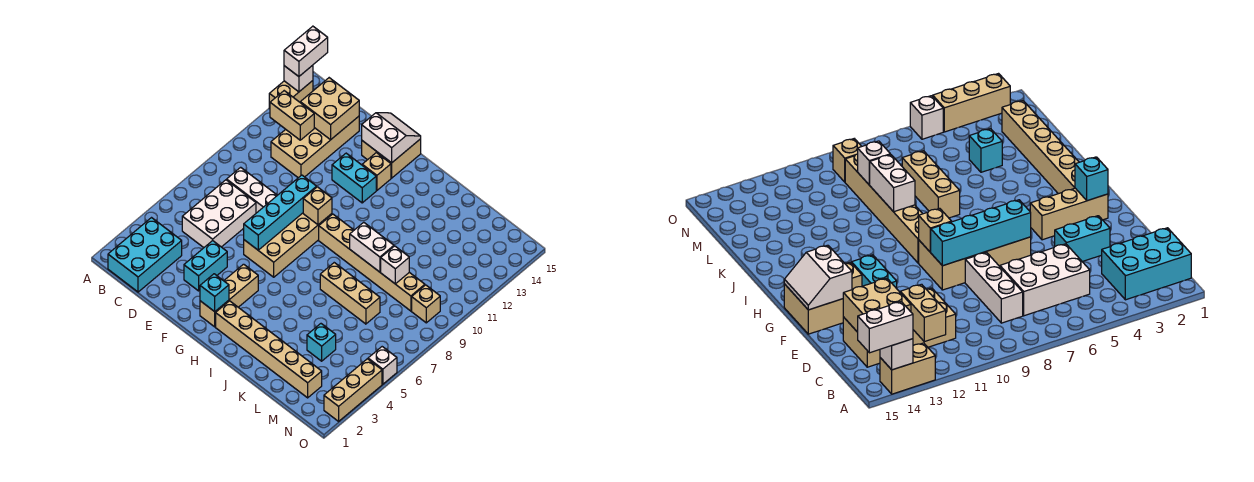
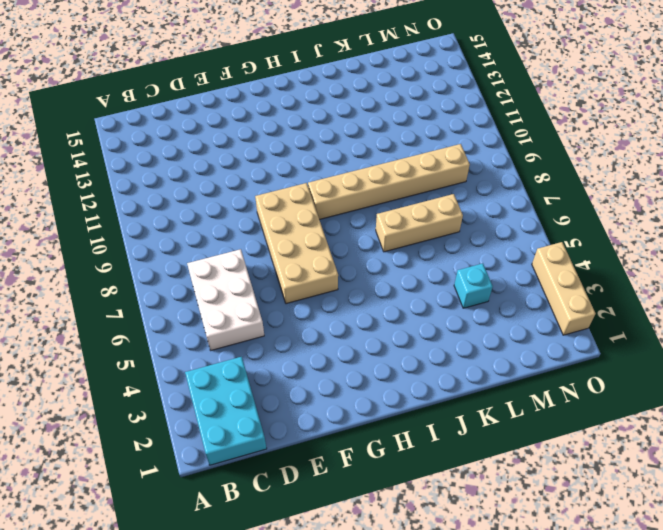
none -> tan brick A13:A14 level 1
none -> white brick C8:E8 level 1
none -> tan brick C11:D14 level 1

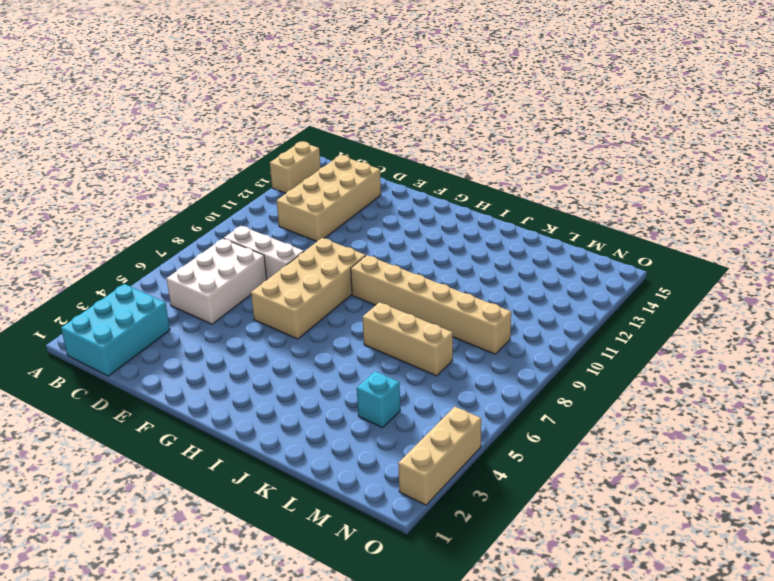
none -> cyan brick E3:E4 level 1
none -> cyan brick F12:G12 level 1
none -> tan brick F14:G15 level 1

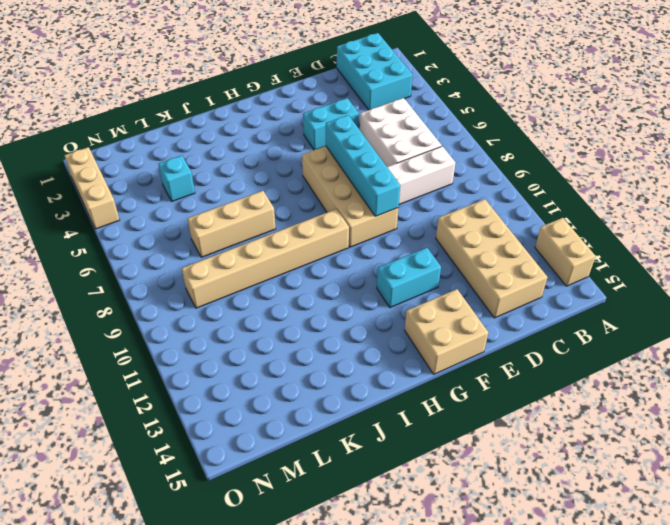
cyan brick E4:F4 level 1 -> cyan brick E3:E4 level 1
none -> tan brick G2:G4 level 1
none -> tan brick G13 level 1
none -> tan brick H2:M2 level 1

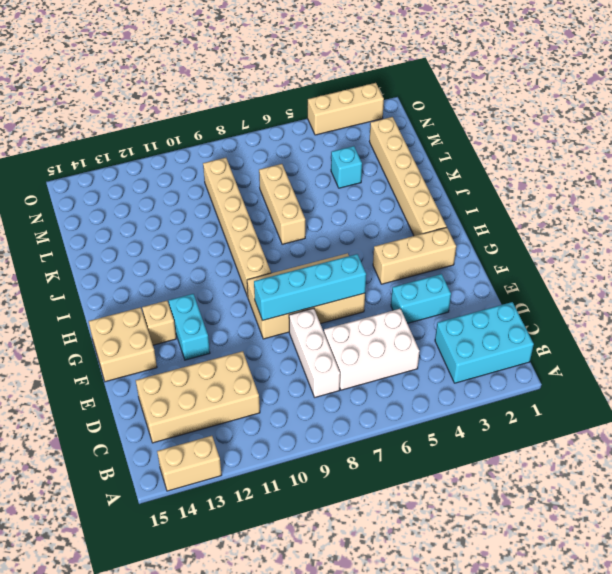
none -> tan brick N9 level 1
none -> white brick O5 level 1
none -> white brick A14 level 2

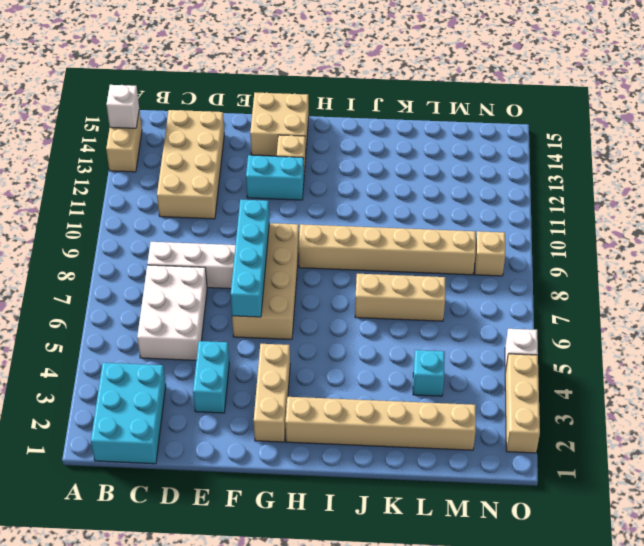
none -> tan brick B12:C12 level 2
none -> tan brick C13:D14 level 2
none -> white slope F14:G15 level 2 top 14

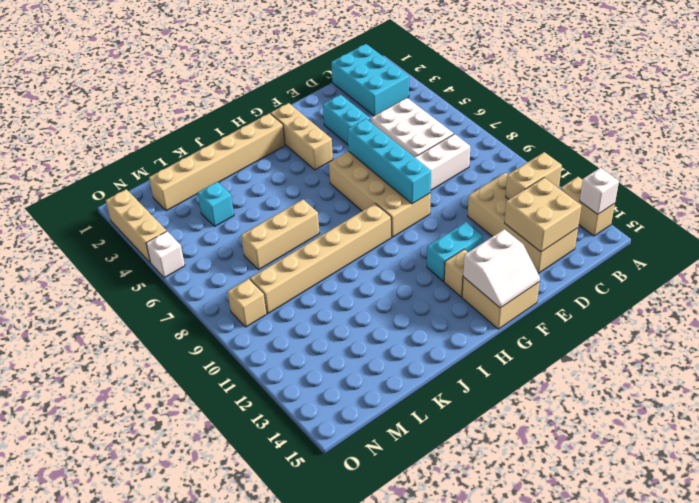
none -> cyan brick G2 level 2
none -> tan brick G9 level 2
none -> white brick J9:K9 level 2

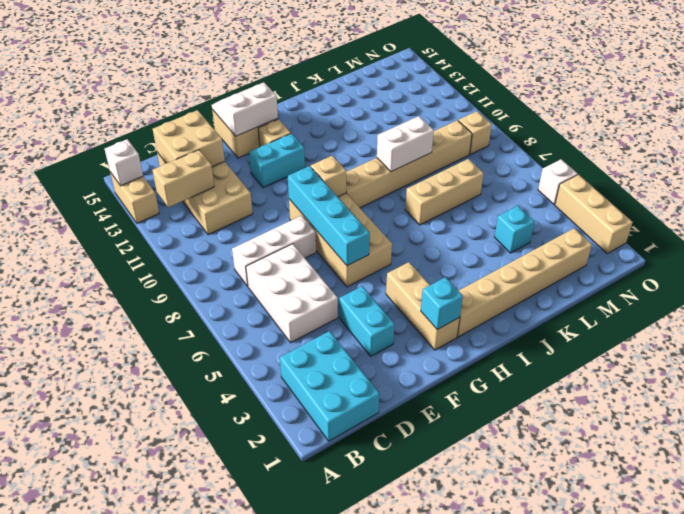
none -> white brick L9 level 2
none -> white brick A14:A15 level 3

